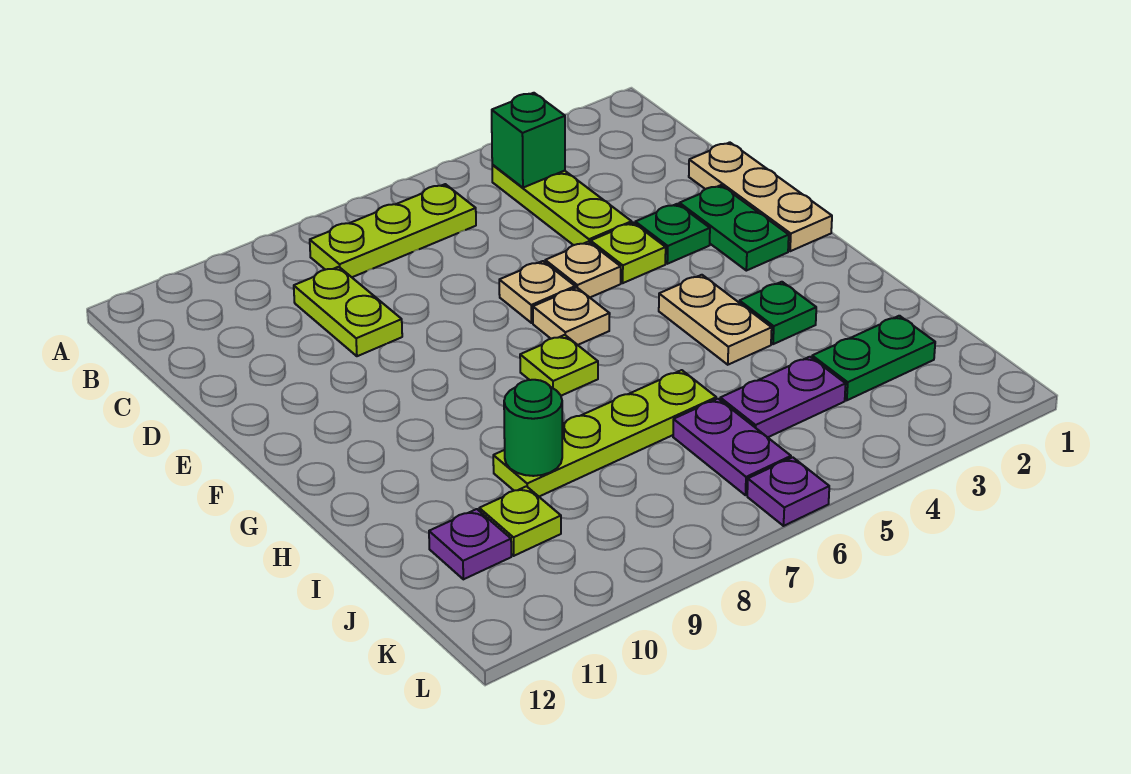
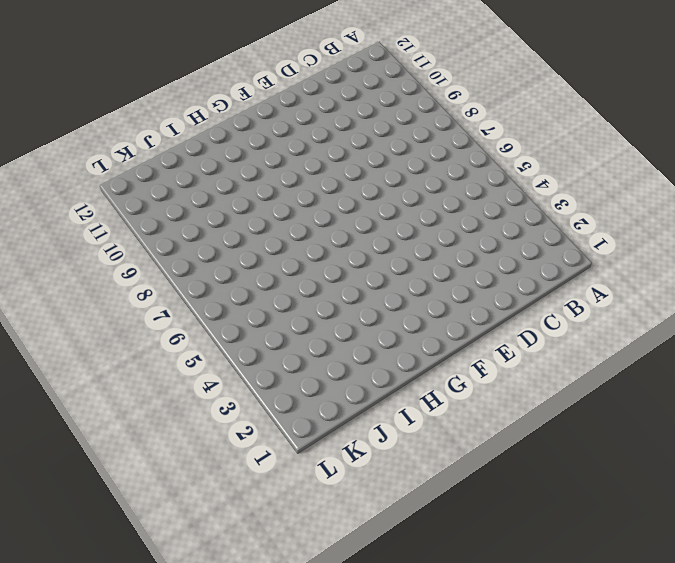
none -> lime plate B4:D4 level 1
none -> lime plate B6:B8 level 1
none -> lime plate C9:D9 level 1

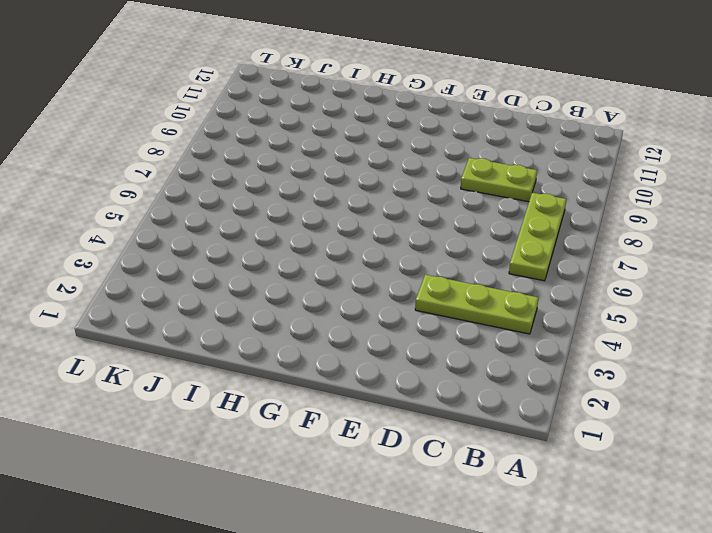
none -> tan plate D1:F1 level 1
none -> green plate E2:F2 level 1
none -> green plate E3 level 1

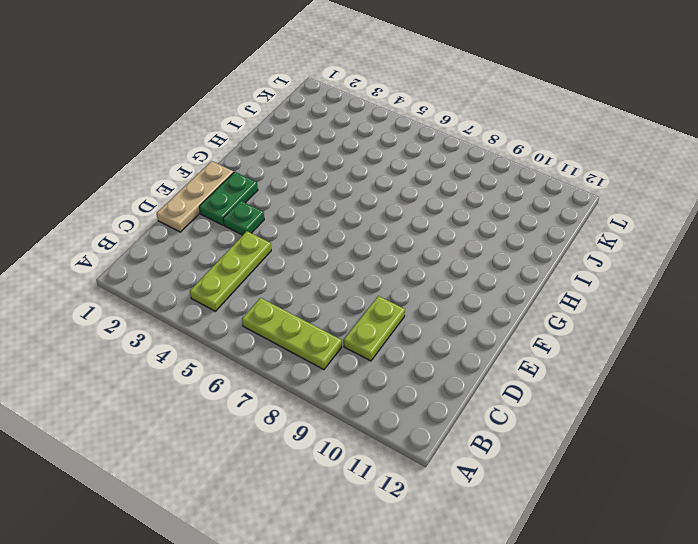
none -> lime plate E4 level 1
none -> tan plate E5 level 1
none -> tan plate E6 level 1

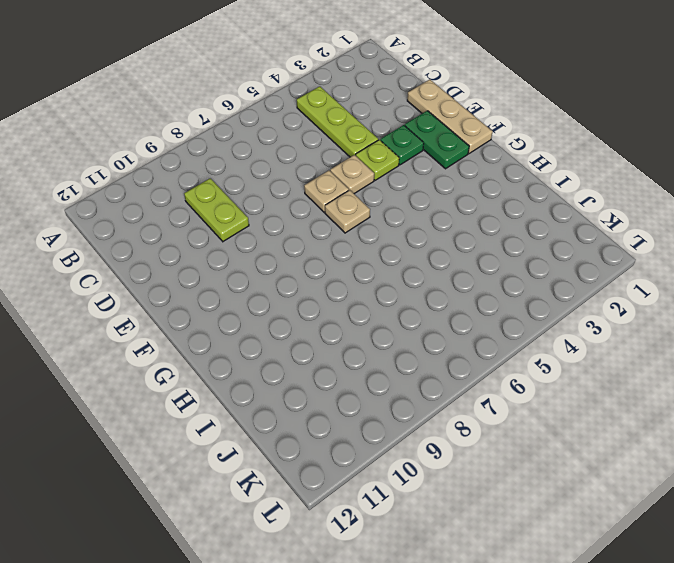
none -> lime plate B6:B8 level 1
none -> tan plate G4:H4 level 1
none -> lime plate G7 level 1

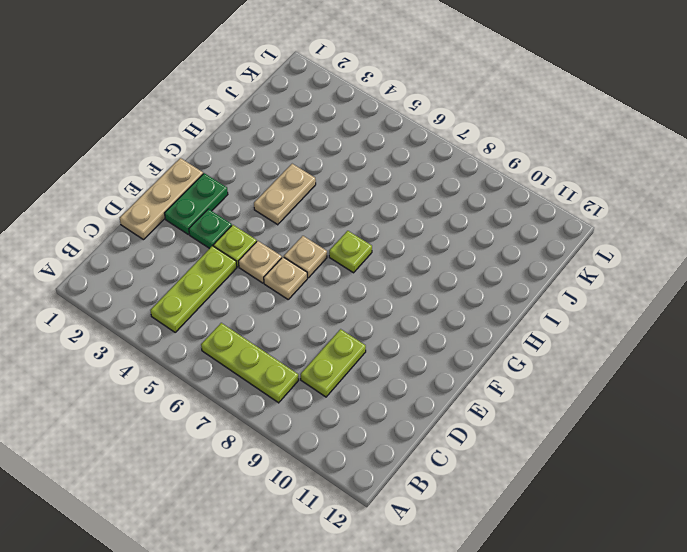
none -> green plate H3 level 1
none -> lime plate I6:I9 level 1
none -> green plate J2:J3 level 1

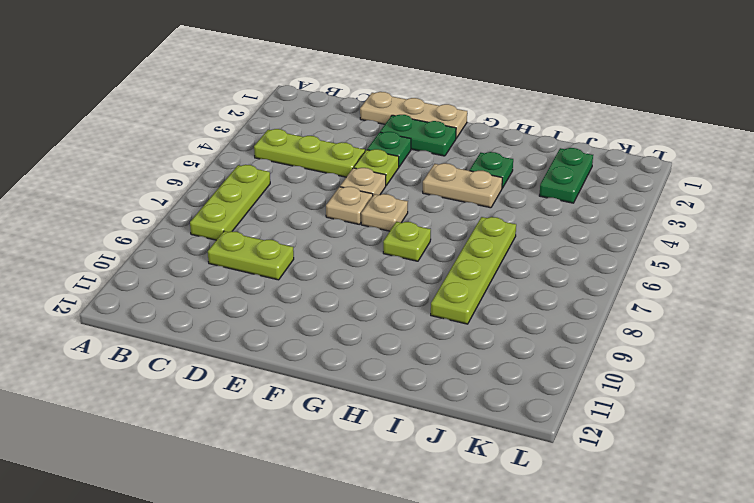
none -> purple plate J4:J5 level 1
none -> purple plate J6:K6 level 1
none -> lime plate J10 level 1

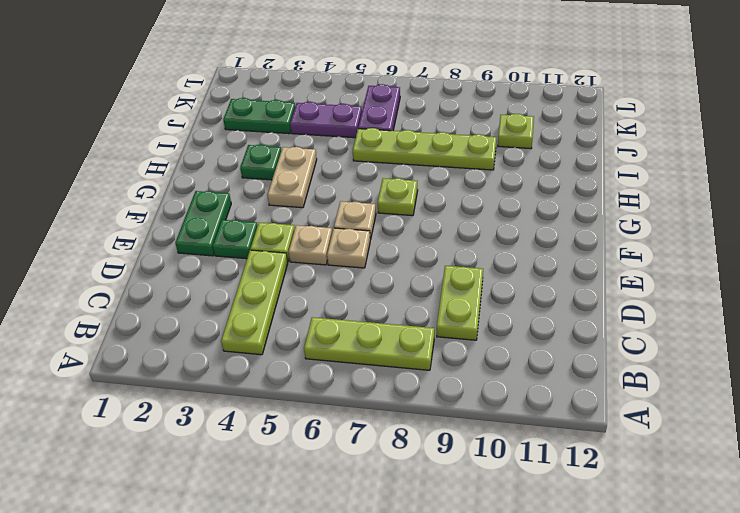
none -> tan plate D1:F1 level 1
none -> purple plate J11 level 1
none -> purple plate L6 level 1

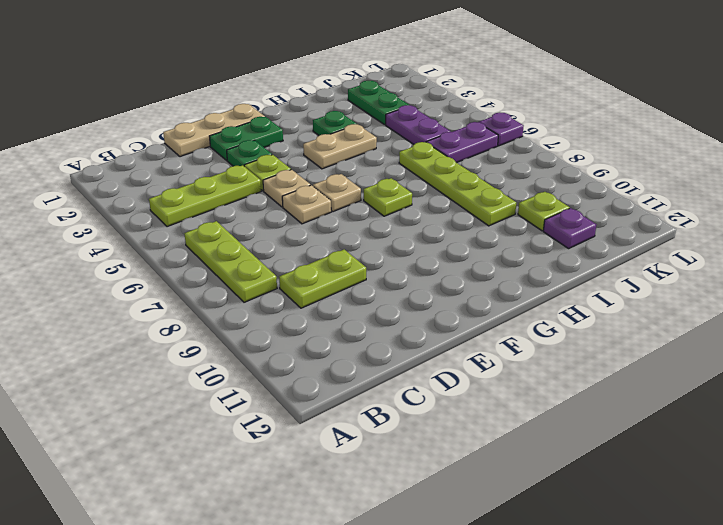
none -> green brick B4 level 2
none -> green round brick I9 level 2

